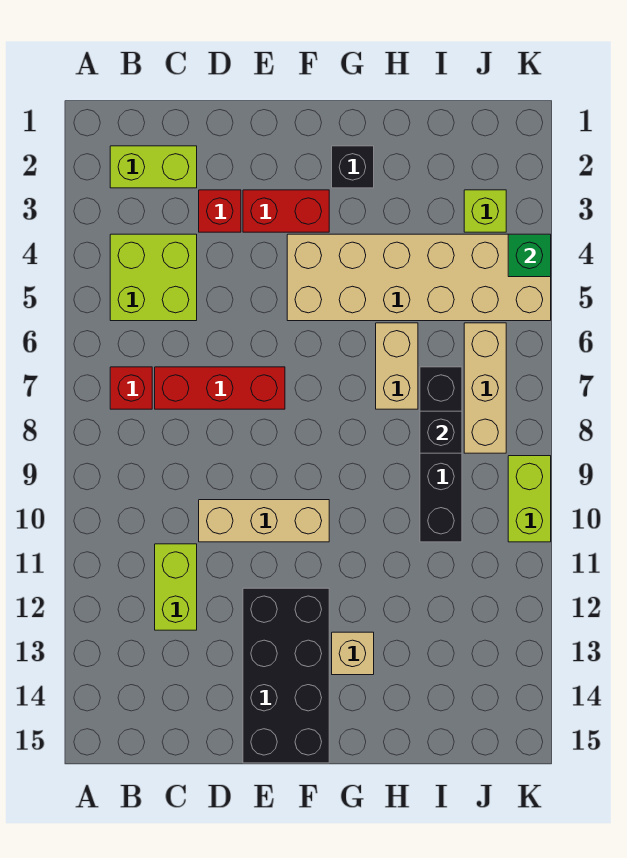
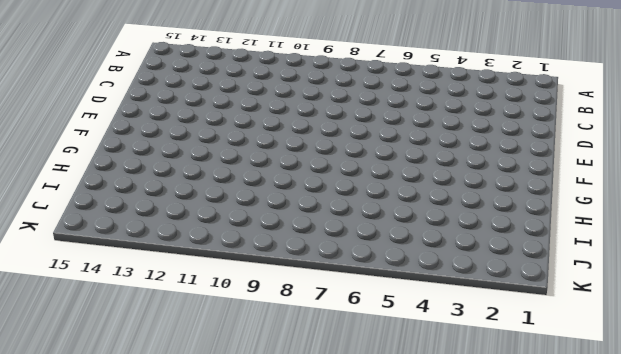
none -> lime brick B2:C2 level 1
none -> lime brick B4:C5 level 1
none -> red brick B7 level 1

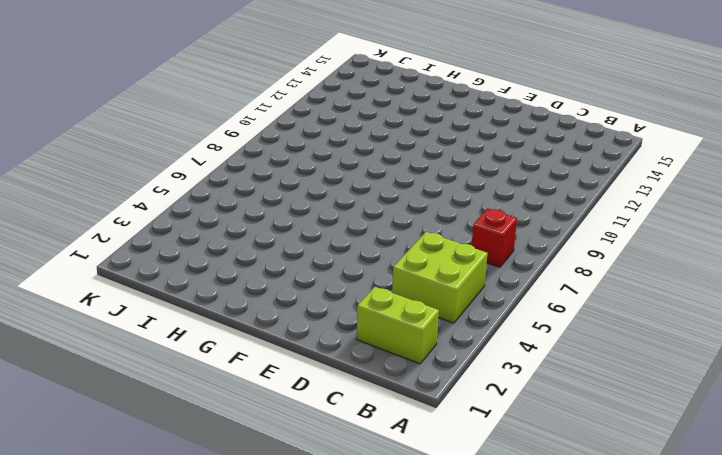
none -> red brick C7:E7 level 1
none -> lime brick C11:C12 level 1
none -> red brick D3 level 1

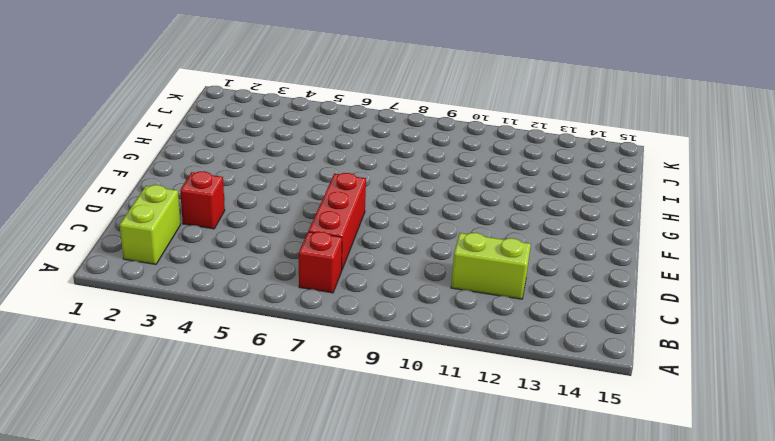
none -> lime brick B4:C5 level 1
none -> tan brick D10:F10 level 1
none -> red brick E3:F3 level 1

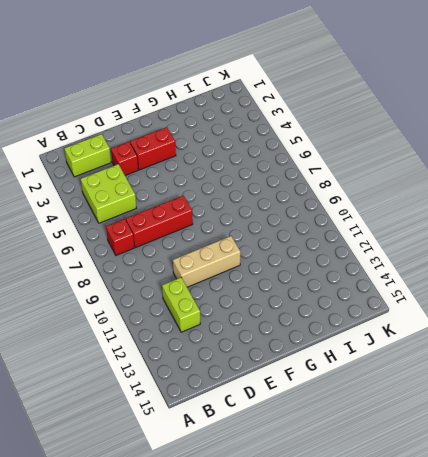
none -> black brick E12:F15 level 1
none -> tan brick F4:K5 level 1
none -> black brick G2 level 1

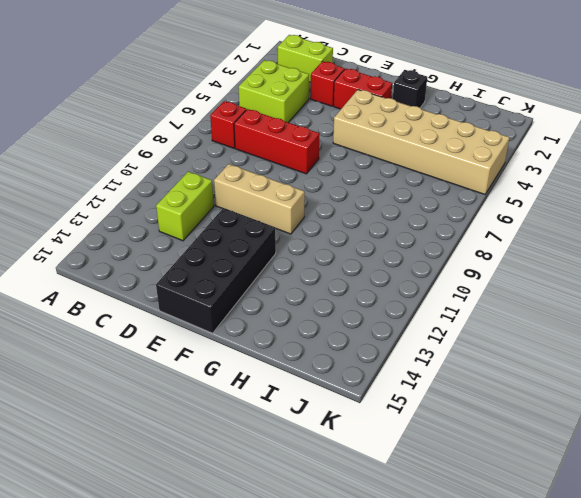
none -> tan brick G13 level 1
none -> tan brick H6:H7 level 1
none -> black brick I7:I10 level 1

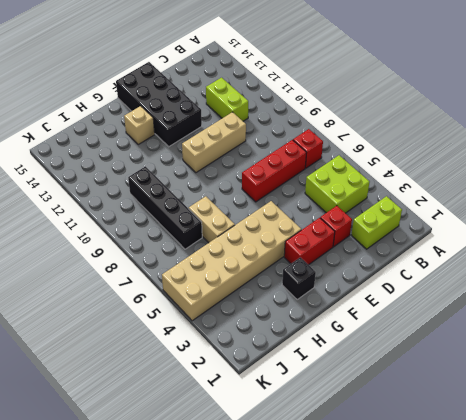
none -> lime brick J3 level 1
none -> tan brick J6:J8 level 1
none -> lime brick K9:K10 level 1

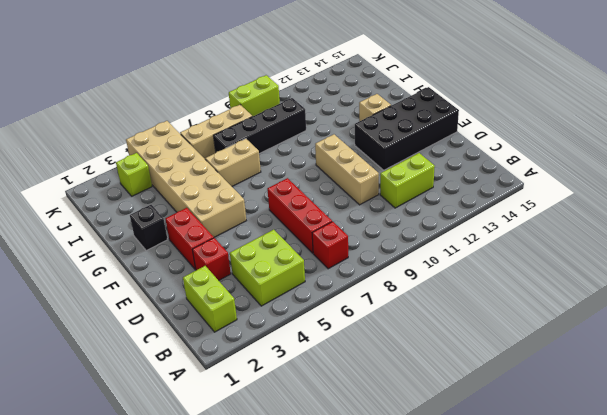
none -> black brick I8 level 2
none -> green brick K4 level 2

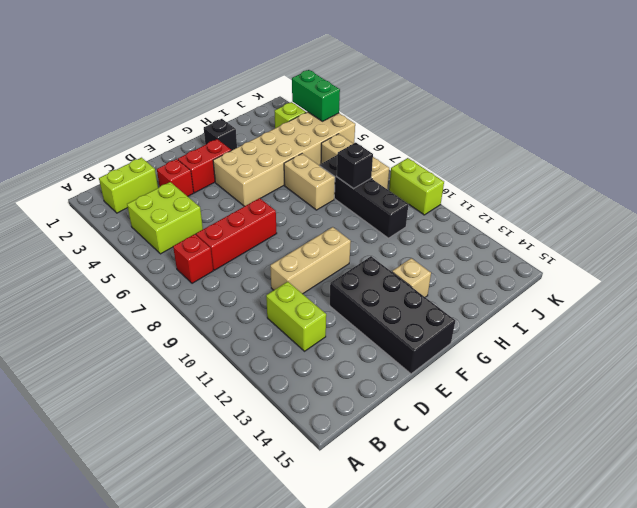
green brick K3:K4 level 2 -> green brick K4 level 2

